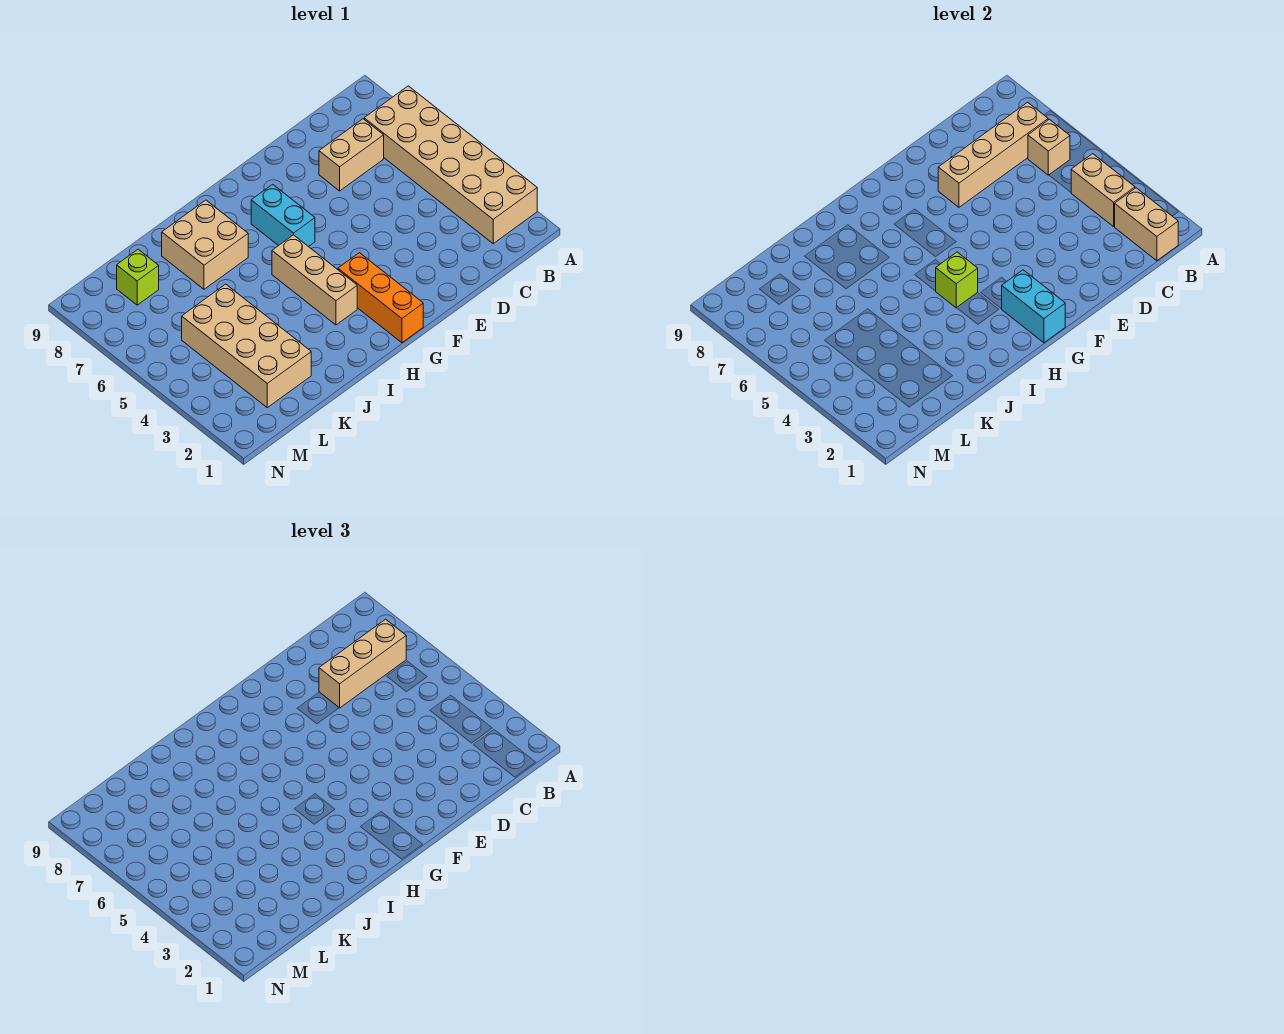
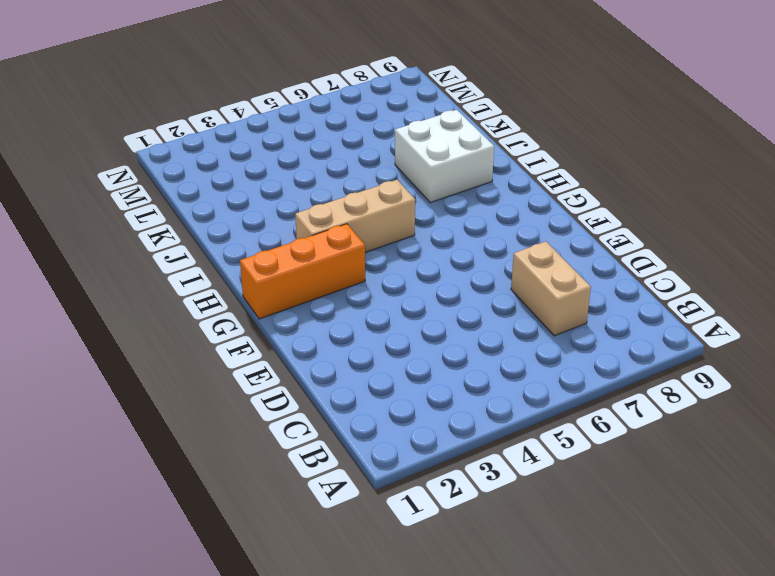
white brick I7:J8 level 1 -> tan brick I7:J8 level 1
none -> tan brick A2:B7 level 1
none -> cyan brick G6:G7 level 1
none -> tan brick K2:L5 level 1

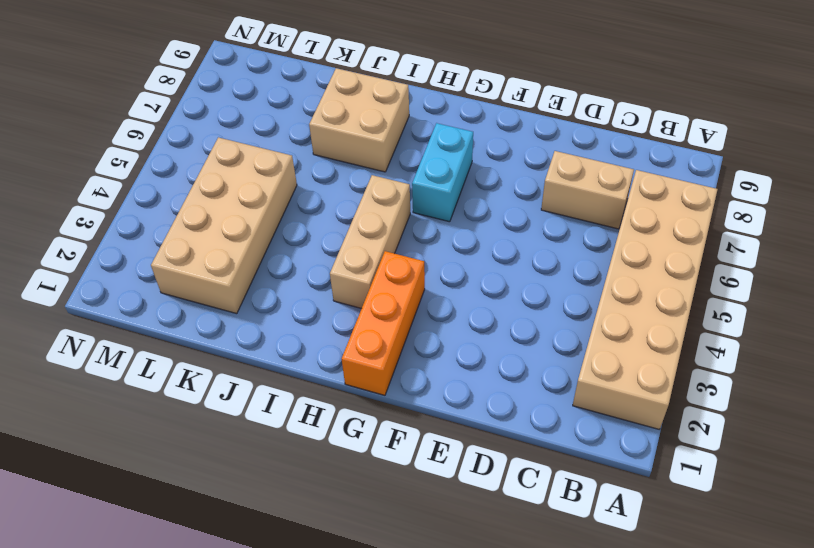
none -> lime brick L8 level 1
none -> tan brick B1:B2 level 2
none -> tan brick B3:B4 level 2

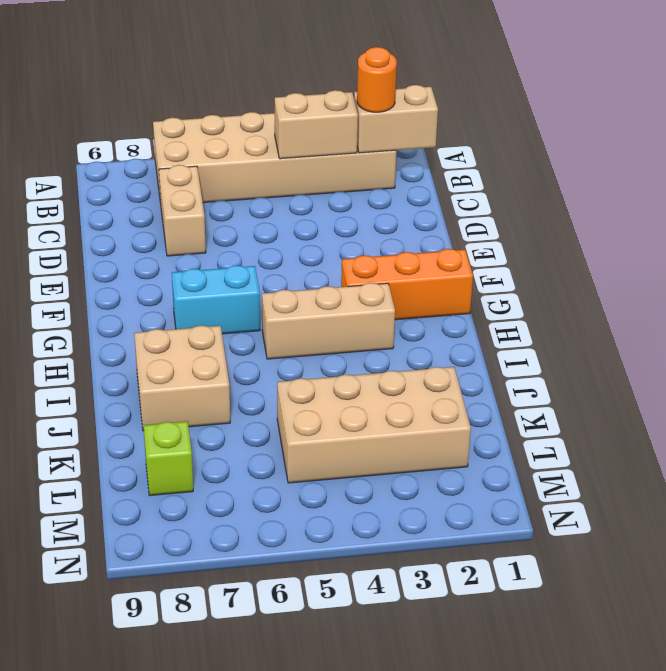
orange round brick B2 level 3 -> none
none -> tan brick B6 level 2
none -> tan brick B7:E7 level 2
none -> cyan brick G1:G2 level 2

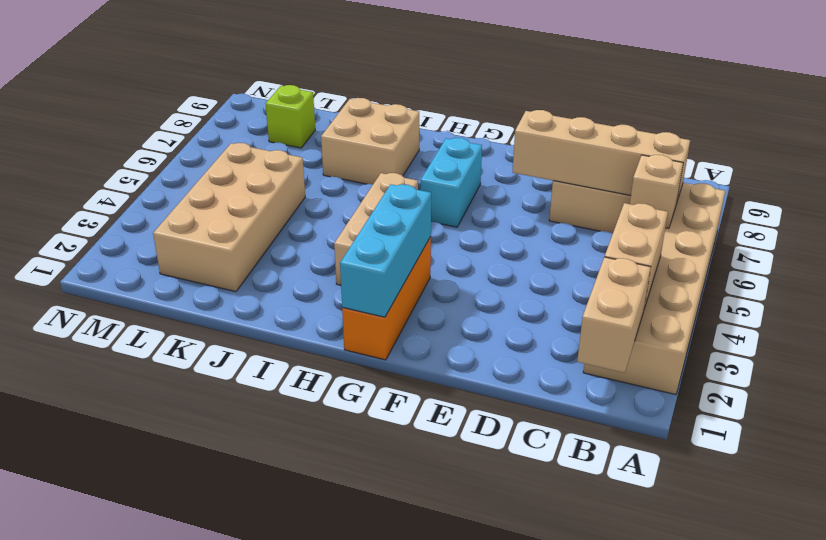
cyan brick G1:G3 level 2 -> cyan brick G1:G2 level 2
none -> lime brick H4 level 2
none -> tan brick B7:D7 level 3

